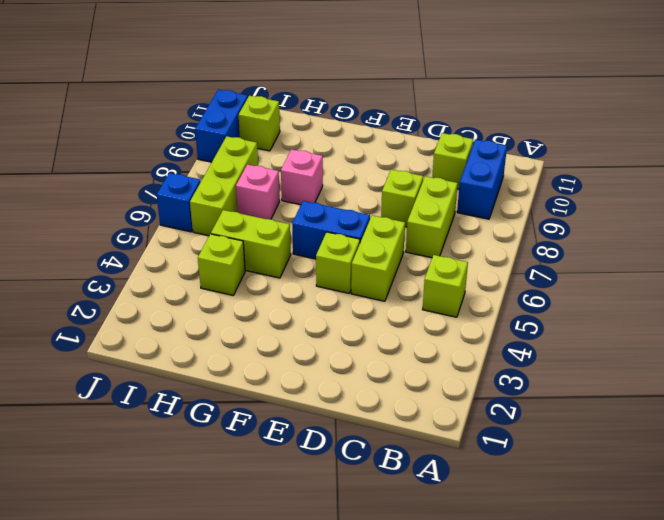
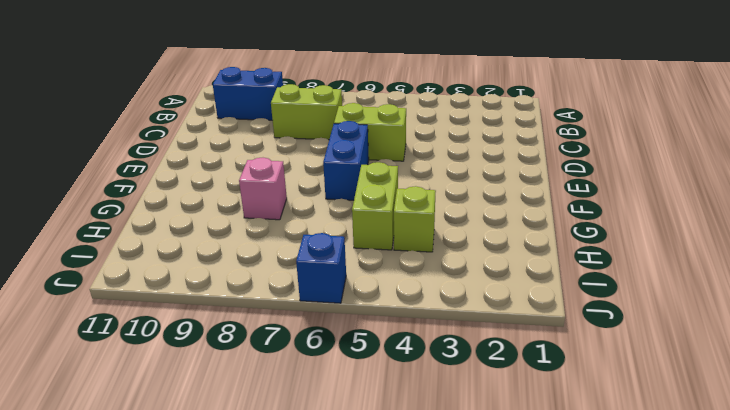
none -> lime brick B5 level 1
none -> lime brick C10 level 1
none -> lime brick D8 level 1

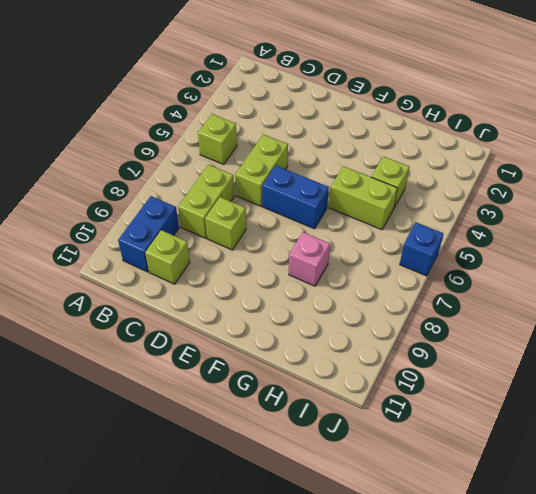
none -> lime brick E5 level 1
none -> pink brick H7 level 1
none -> lime brick I6:I8 level 1

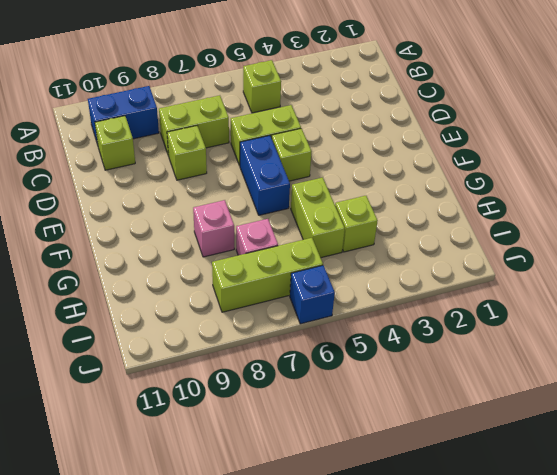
none -> lime brick I10 level 1
none -> blue brick J9:J10 level 1

